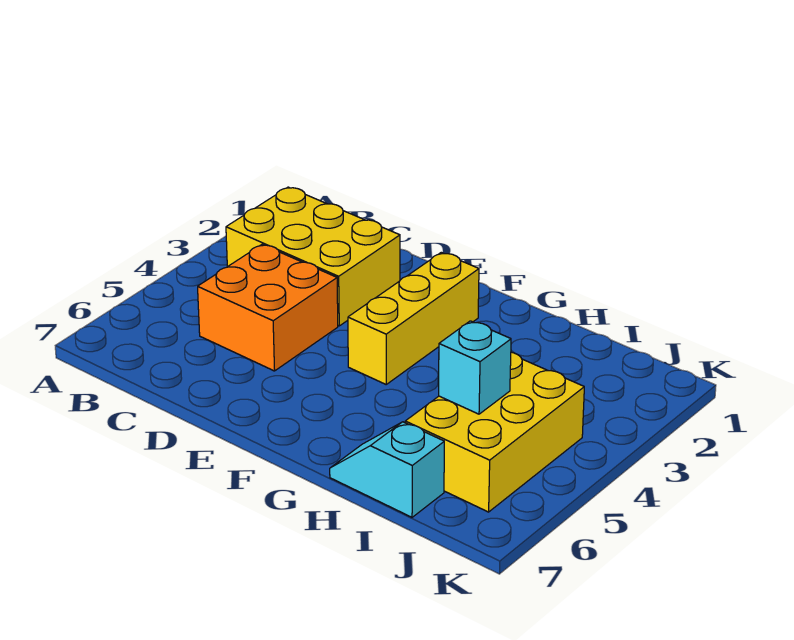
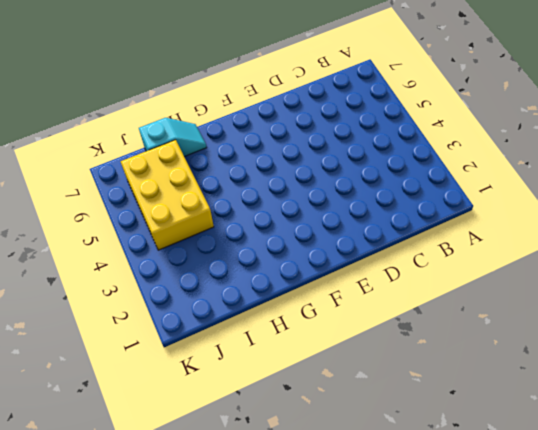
none -> yellow brick B2:D3 level 1
none -> orange brick C4:D5 level 1

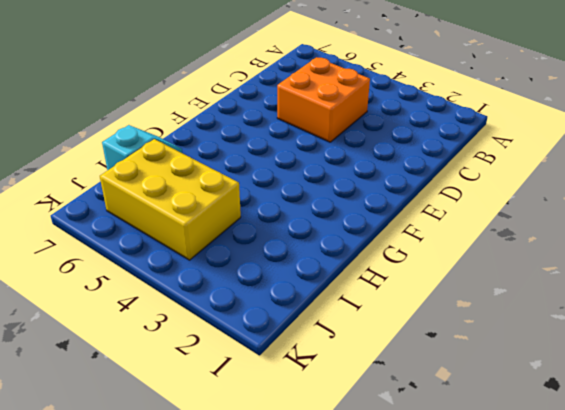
none -> yellow brick B2:D3 level 1
none -> yellow brick F2:F4 level 1

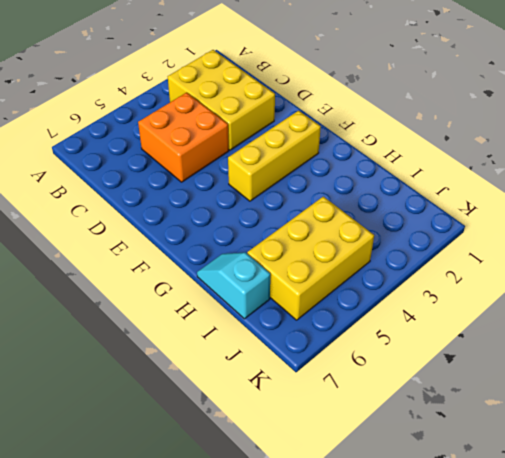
none -> cyan brick I5 level 2

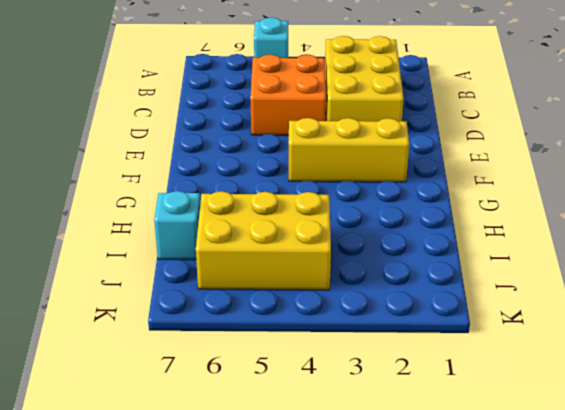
cyan brick A5 level 1 -> cyan brick I5 level 2

